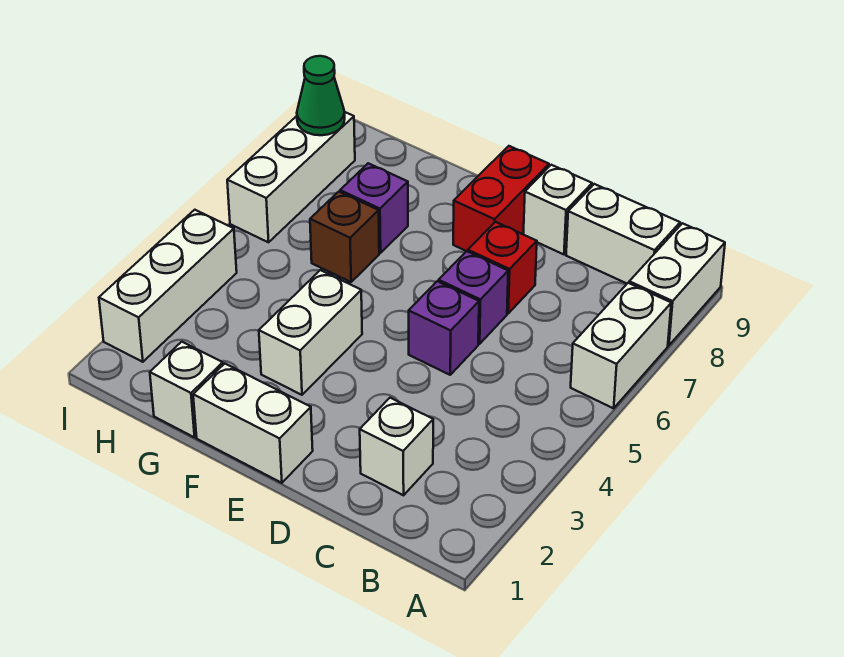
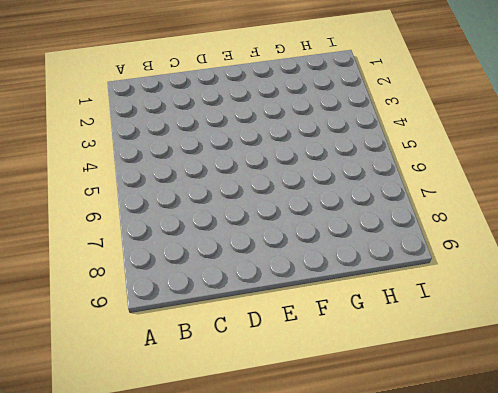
none -> white brick A6:A7 level 1
none -> white brick A8:A9 level 1
none -> white brick B9:C9 level 1

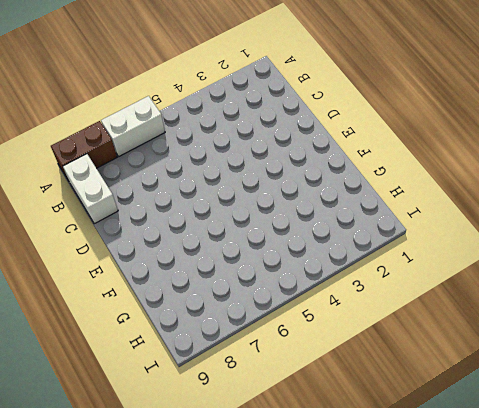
brown brick A8:A9 level 1 -> white brick A8:A9 level 1
none -> white brick C2 level 1
none -> purple brick D5 level 1
none -> purple brick D6 level 1

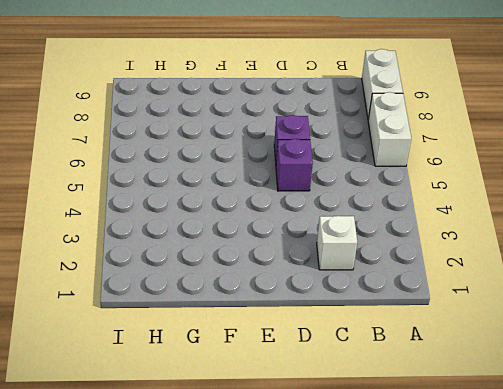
none -> white brick B9:C9 level 1
none -> red brick D7 level 1
none -> white brick D9 level 1

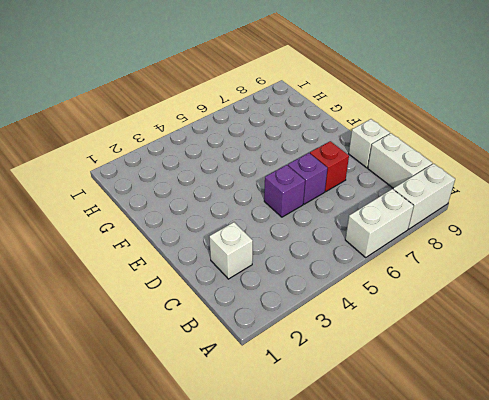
none -> white brick E1:F1 level 1
none -> red brick E8:E9 level 1
none -> white brick F3:F4 level 1

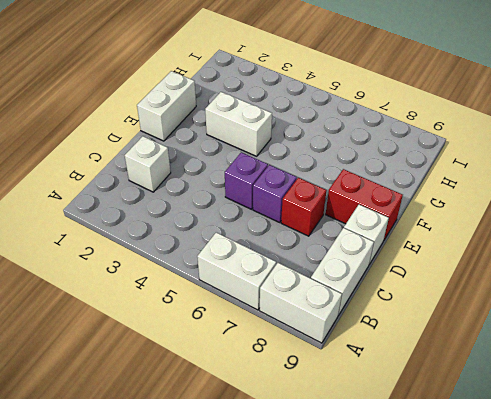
none -> white brick G1 level 1
none -> brown brick G6 level 1
none -> purple brick G7 level 1

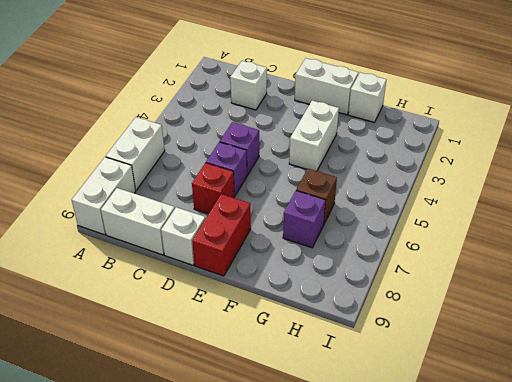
none -> white brick I2:I4 level 1
none -> white brick I6:I8 level 1
none -> green cone I8 level 2

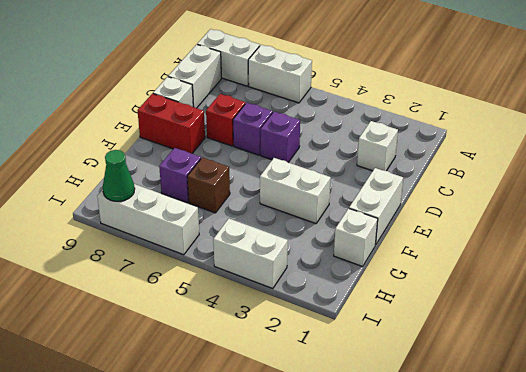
white brick I3:I4 level 1 -> white brick I2:I4 level 1

